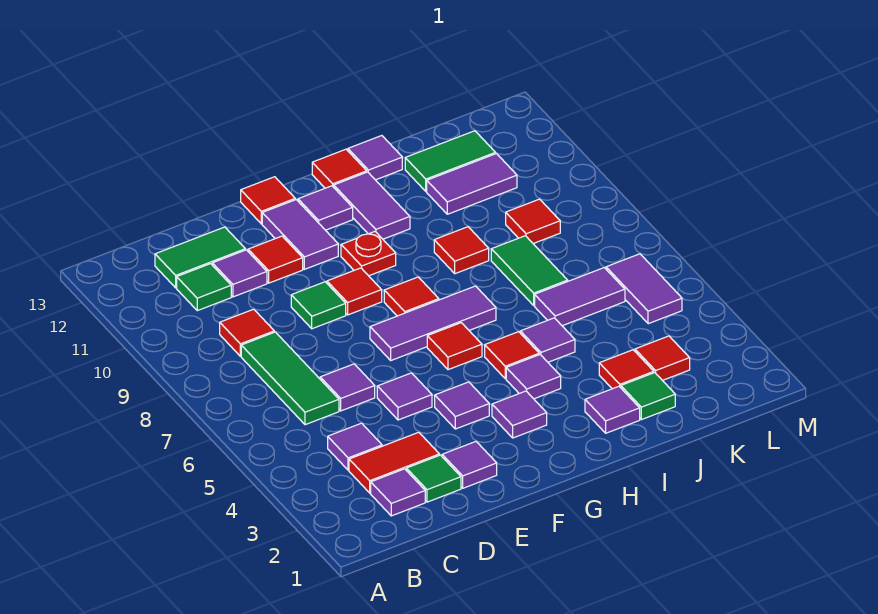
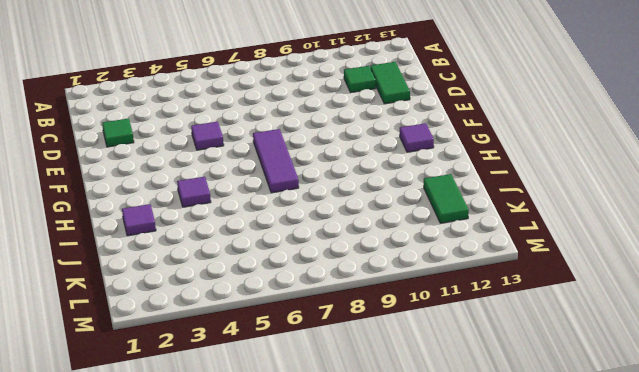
none -> purple tile C2 level 1
none -> red tile C3:D3 level 1
none -> purple tile C4 level 1
none -> green tile C6:C8 level 1

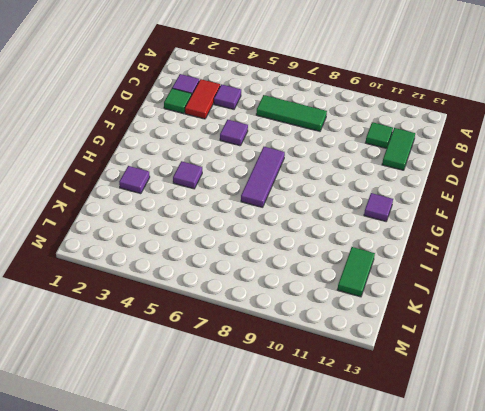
none -> red tile C9 level 1
none -> purple tile D6 level 1
none -> purple tile D11 level 1
none -> purple tile E2 level 1

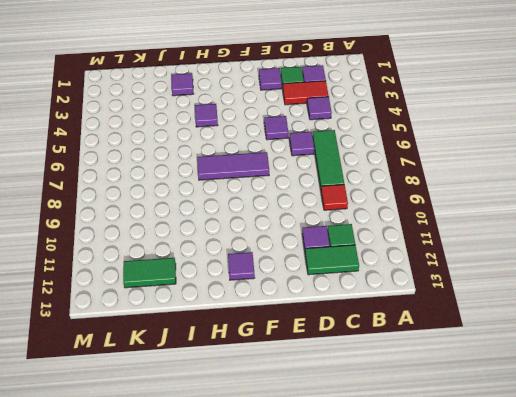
none -> green tile E9 level 1
none -> red tile E11 level 1
none -> purple tile F4 level 1
none -> red tile F9 level 1

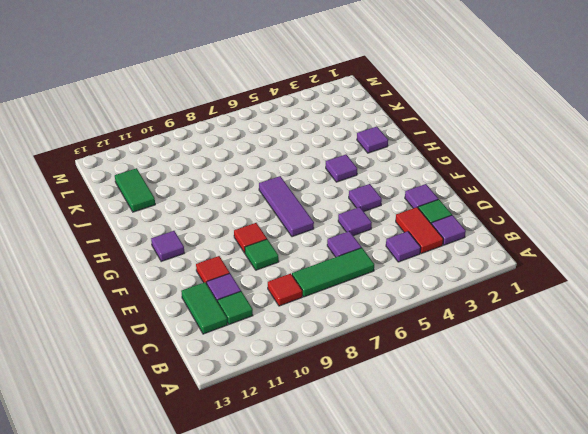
none -> purple tile F11:F12 level 1
none -> red tile F13 level 1
none -> purple tile G3 level 1
none -> red tile G6 level 1

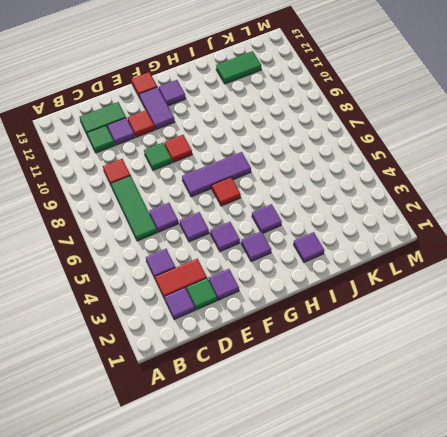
none -> red tile G8 level 1
none -> red plate G10 level 1
none -> red tile H5 level 1
none -> purple tile H11:H12 level 1

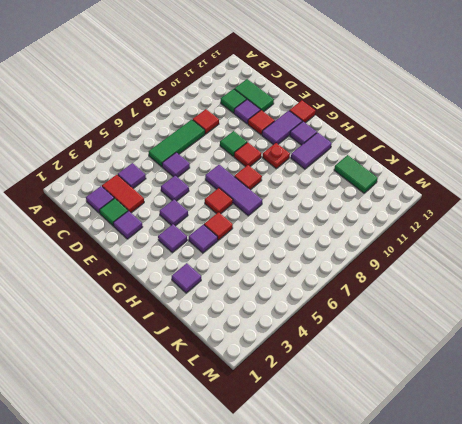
none -> red tile H13 level 1
none -> purple tile I5 level 1
none -> red tile I9 level 1
none -> purple tile I13 level 1

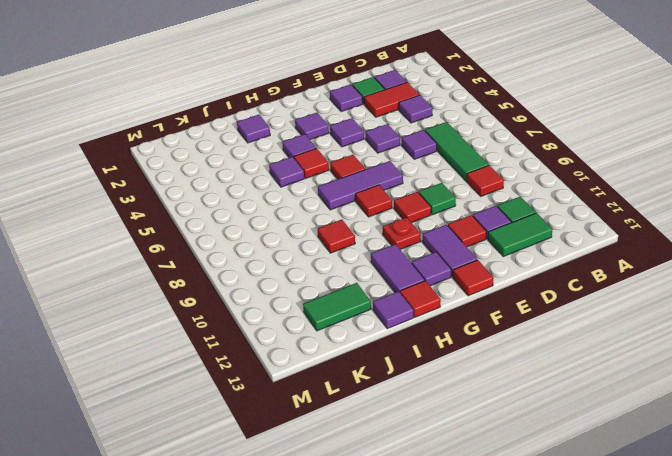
none -> green tile J2 level 1
none -> red tile J3 level 1
none -> purple tile J6:K6 level 1
none -> green tile J7:J8 level 1

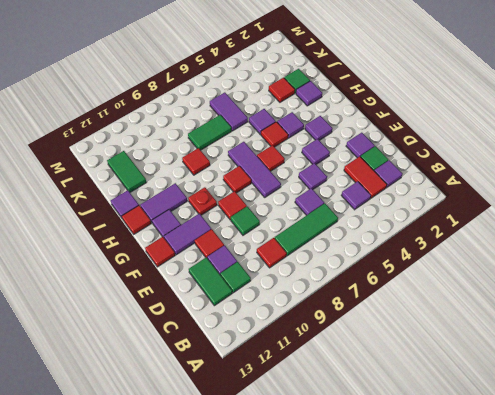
none -> purple tile J11:K11 level 1
none -> red tile K3 level 1
none -> red tile K9 level 1
none -> purple tile L5:L6 level 1

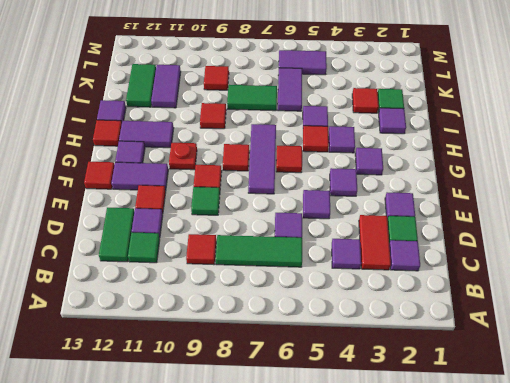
none -> red tile K3 level 1

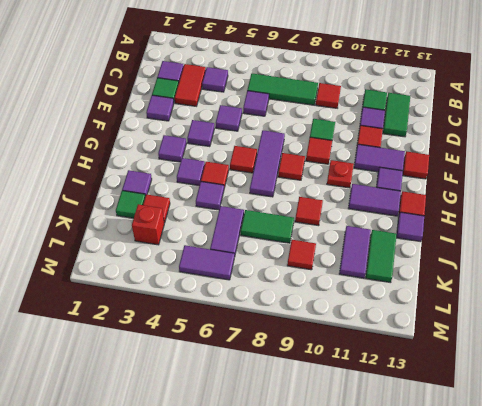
red brick K3 level 1 -> red tile K3 level 1

